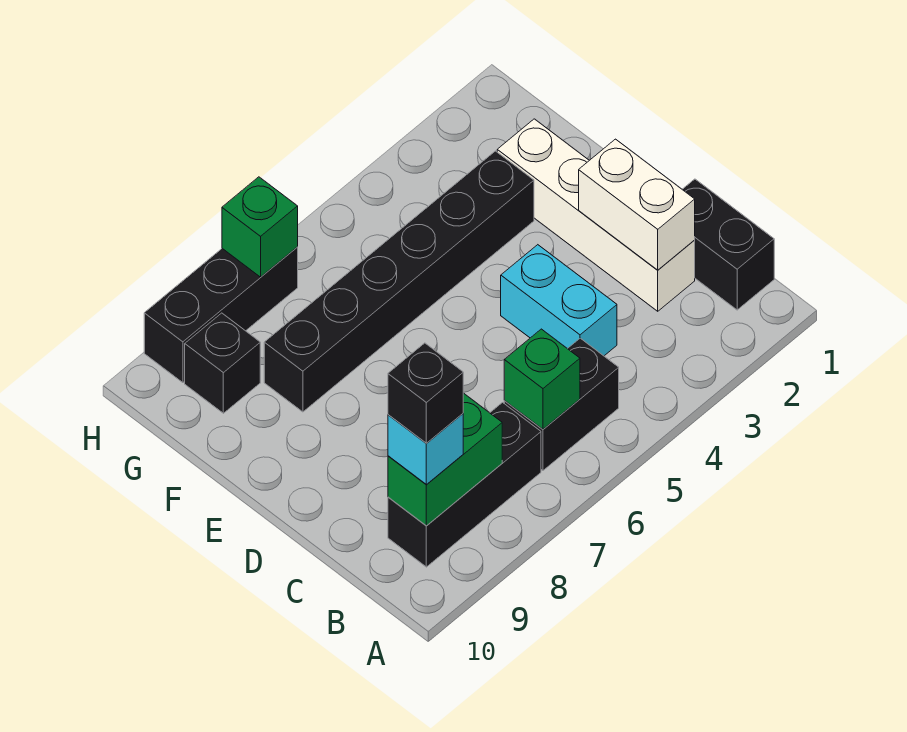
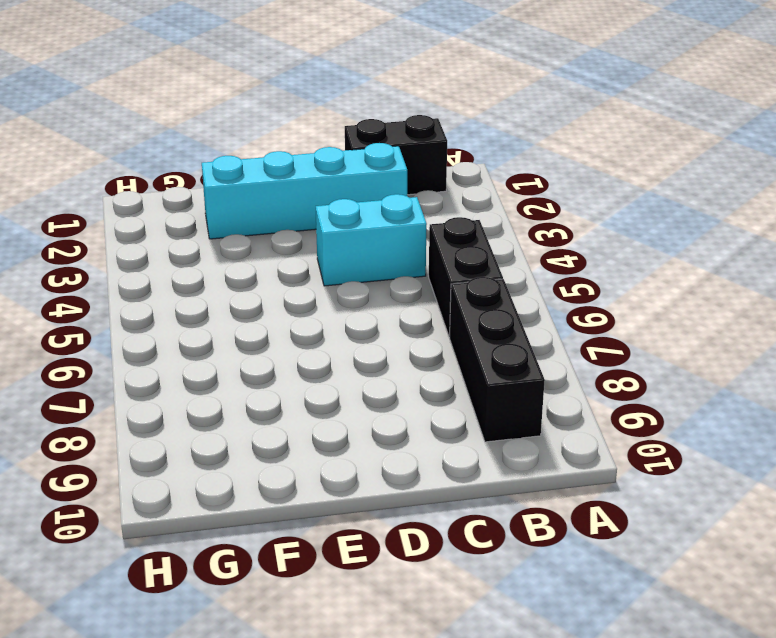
cyan brick C2:F2 level 1 -> white brick C2:F2 level 1
none -> black brick F3:F8 level 1
none -> black brick G9 level 1
none -> black brick H7:H9 level 1

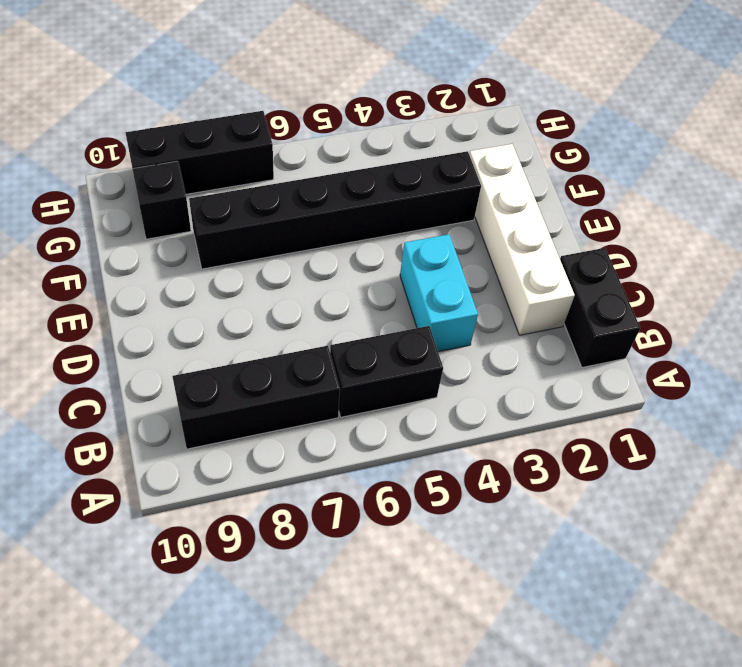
none -> green brick B6 level 2
none -> green brick B8:B9 level 2
none -> white brick C2:D2 level 2

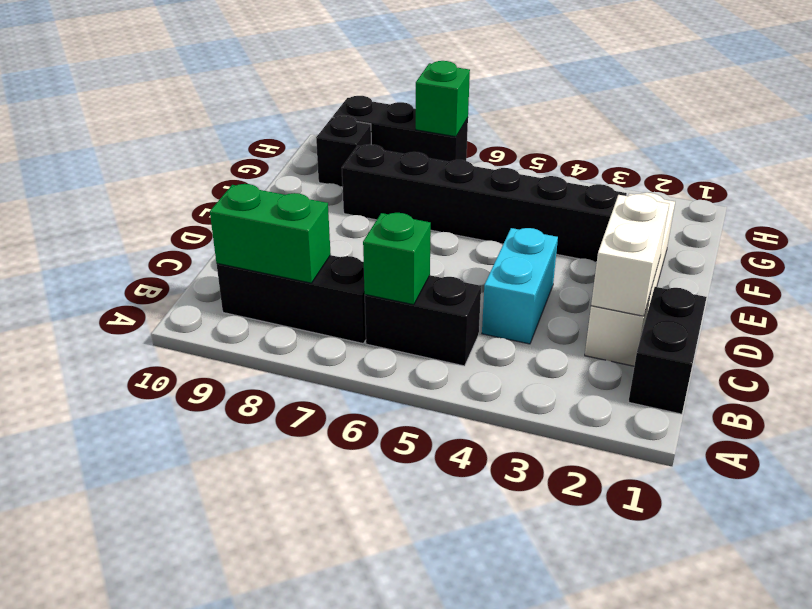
none -> cyan brick B9 level 3
none -> black brick B9 level 4

